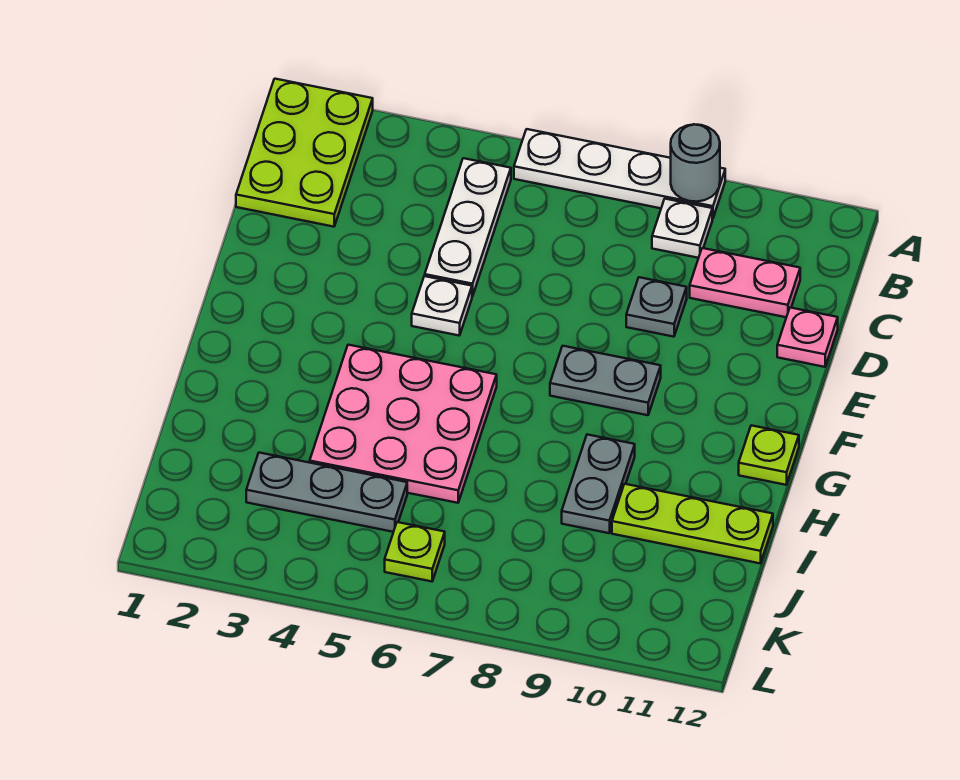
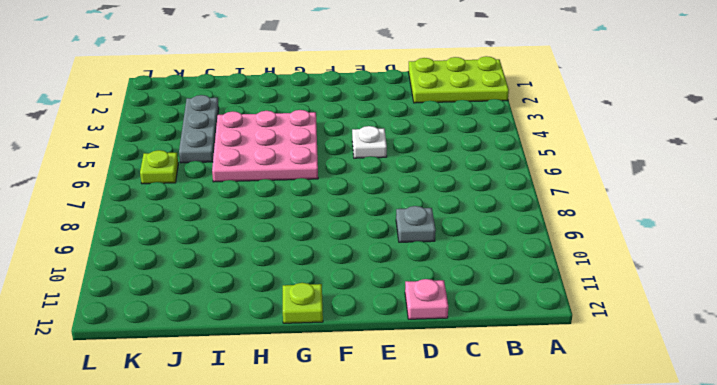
none -> white plate A6:A9 level 1
none -> white plate B5:D5 level 1
none -> white plate B9 level 1

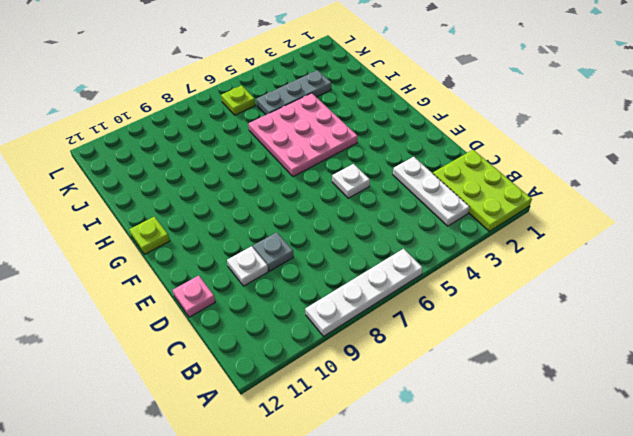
white plate B3:D3 level 1 -> white plate B5:D5 level 1
white plate D10 level 1 -> white plate B9 level 1
none -> pink plate C10:C11 level 1
none -> grey plate F8:F9 level 1
none -> grey plate H9:I9 level 1

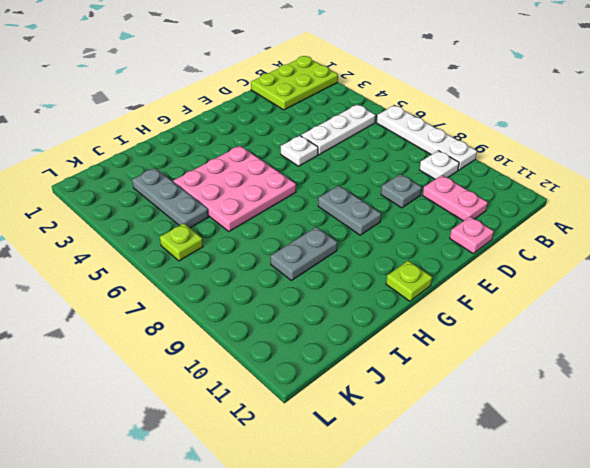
none -> lime plate I10:I12 level 1
none -> grey round brick A9 level 2

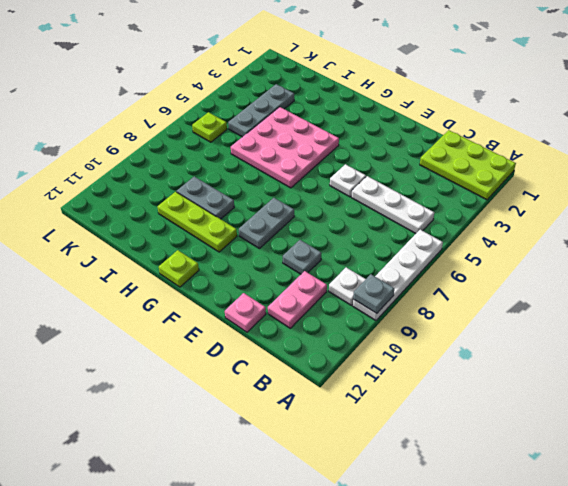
grey plate A9 level 2 -> grey round brick A9 level 2
lime plate G10:I10 level 1 -> lime plate I10:I12 level 1

